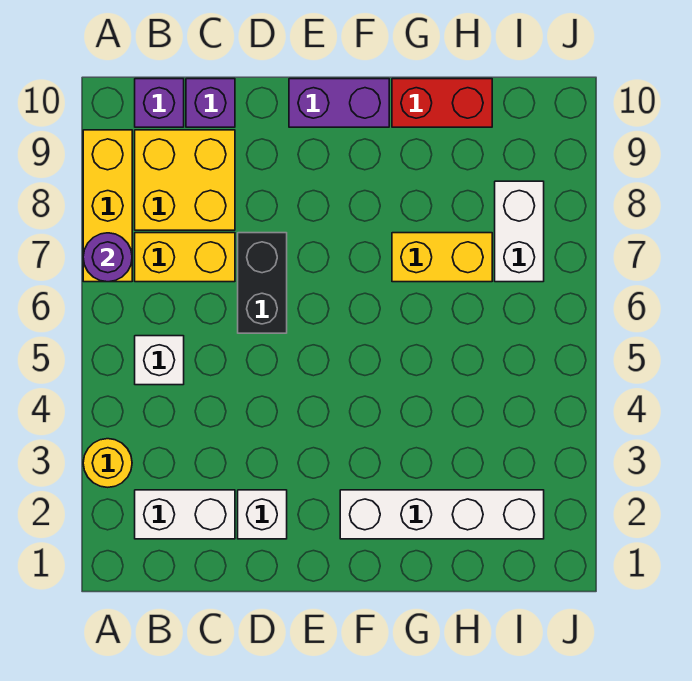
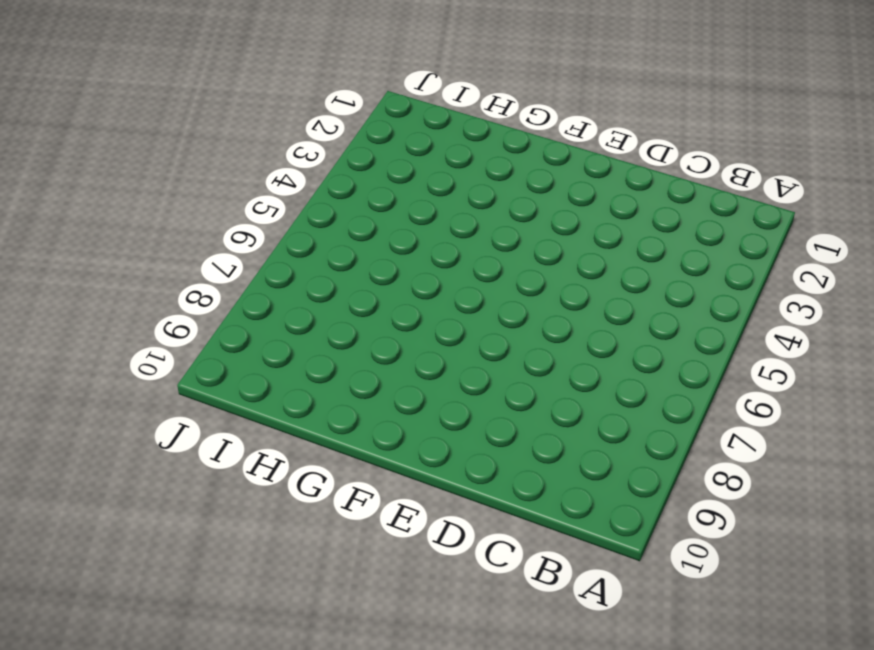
none -> yellow round brick A3 level 1
none -> yellow brick A7:A9 level 1
none -> white brick B2:C2 level 1

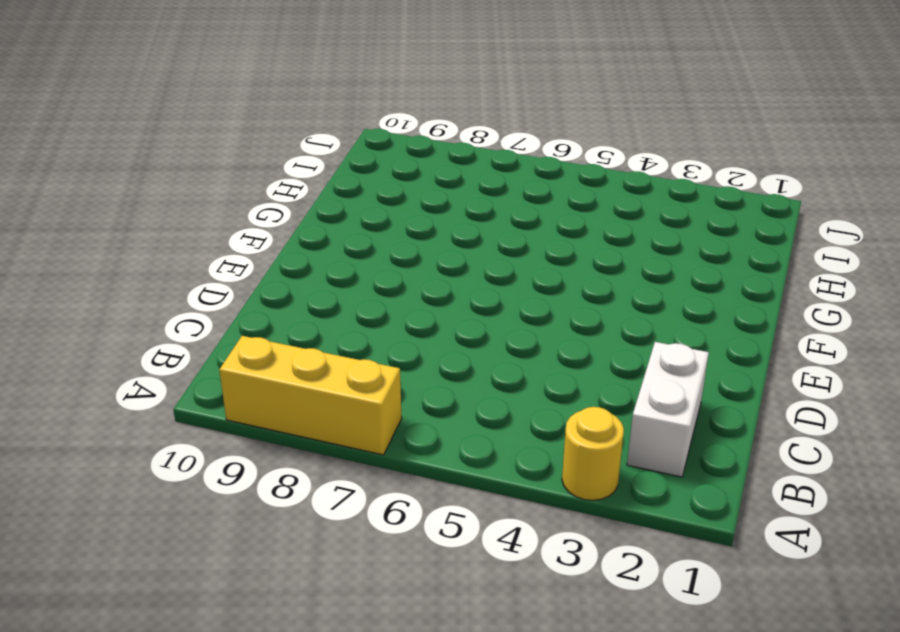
none -> white brick B5 level 1
none -> yellow brick B7:C7 level 1
none -> yellow brick B8:C9 level 1

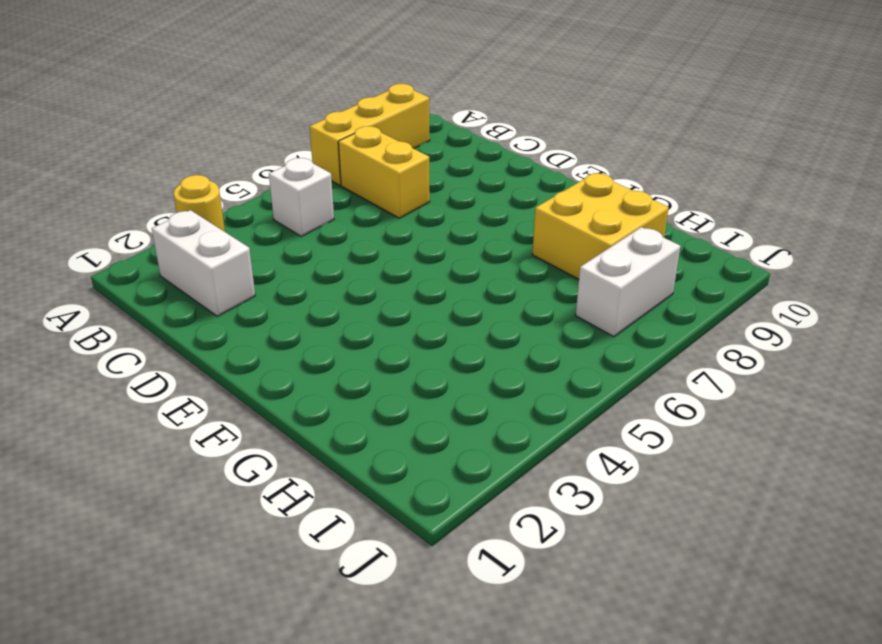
yellow brick G8:H9 level 1 -> yellow brick B8:C9 level 1
none -> purple brick B10 level 1
none -> purple brick C10 level 1
none -> white brick D2 level 1

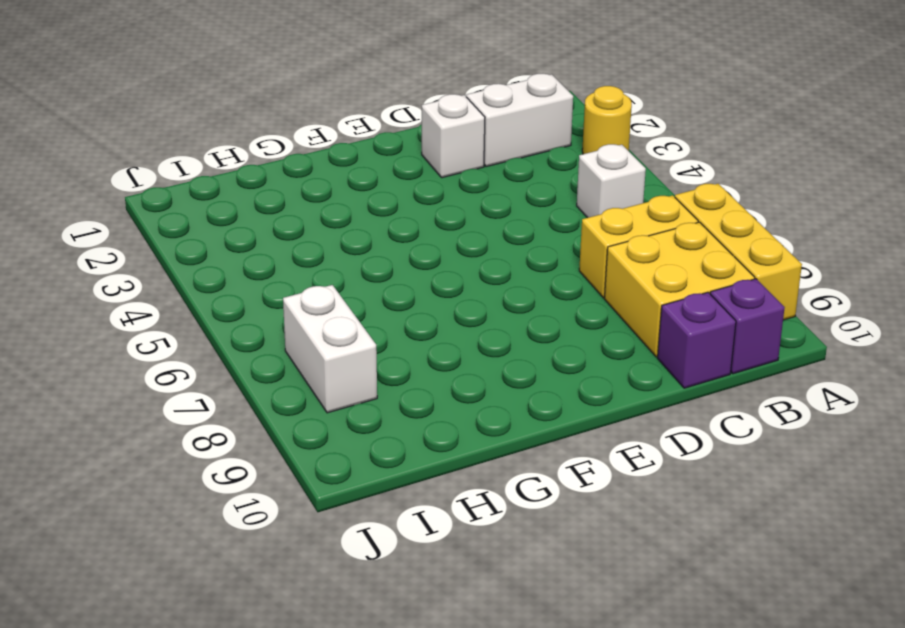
none -> black brick D6:D7 level 1
none -> purple brick E10:F10 level 1
none -> white brick F2:I2 level 1

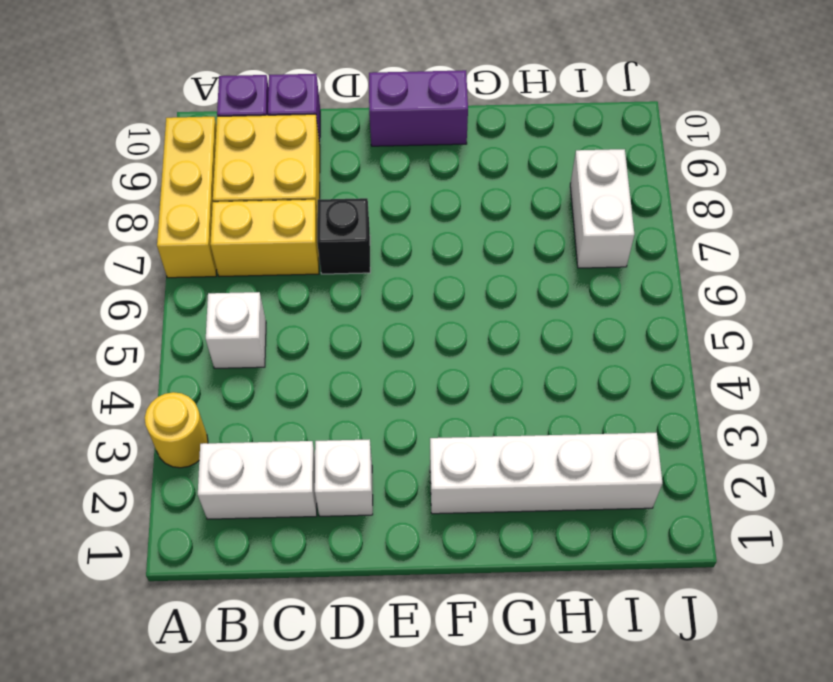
black brick D7 level 1 -> black brick D6:D7 level 1
none -> yellow brick G7:H7 level 1
none -> red brick G10:H10 level 1
none -> purple round brick A7 level 2

